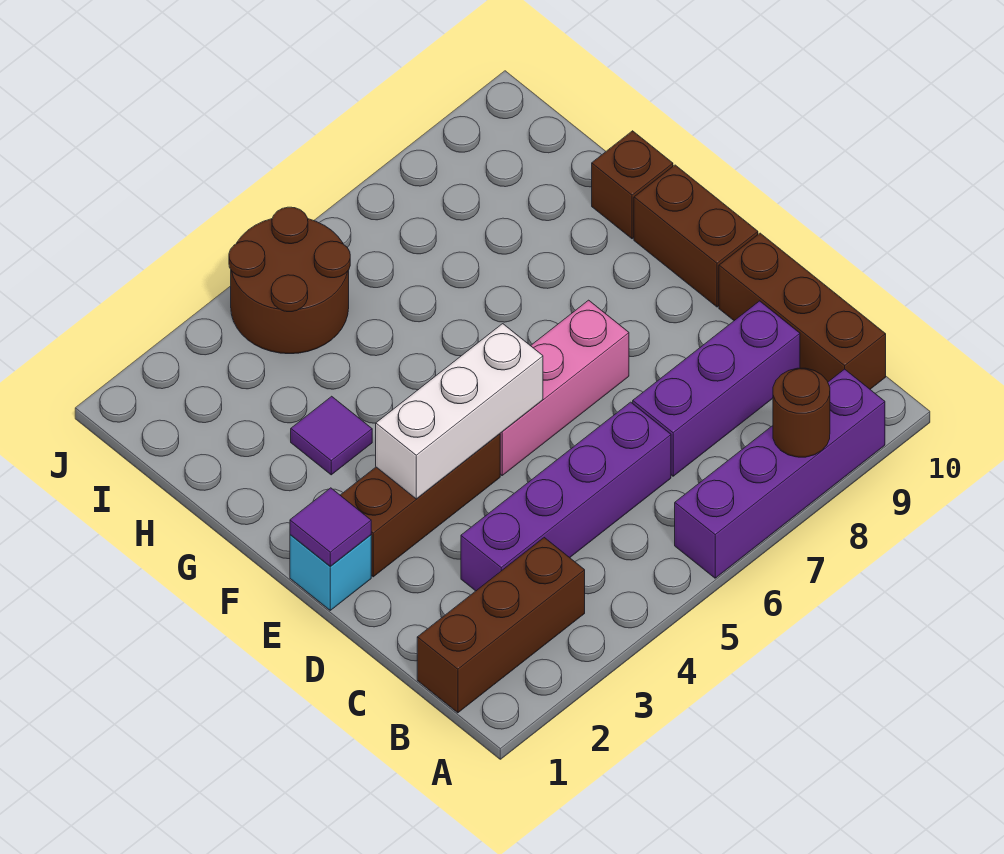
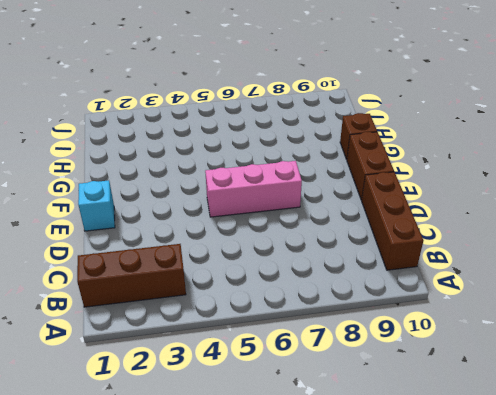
none -> purple brick A6:A9 level 1
none -> purple brick C3:C6 level 1
none -> purple brick C7:C9 level 1

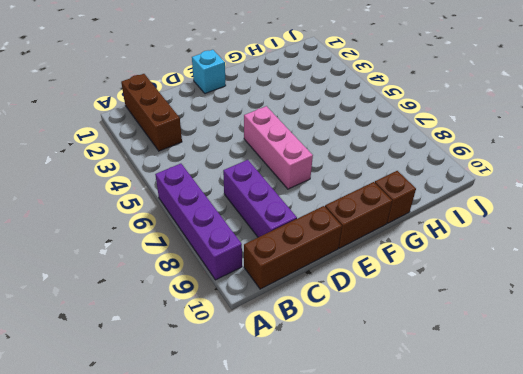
none -> purple brick C3:C6 level 1
none -> brown brick E2:E4 level 1
none -> purple tile G3 level 1

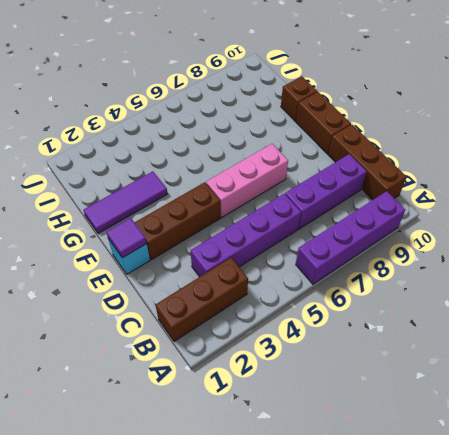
purple tile G1:G3 level 1 -> purple tile G3 level 1
none -> brown round brick I4:J5 level 1
none -> brown round brick A8 level 2
none -> white brick E3:E5 level 2

